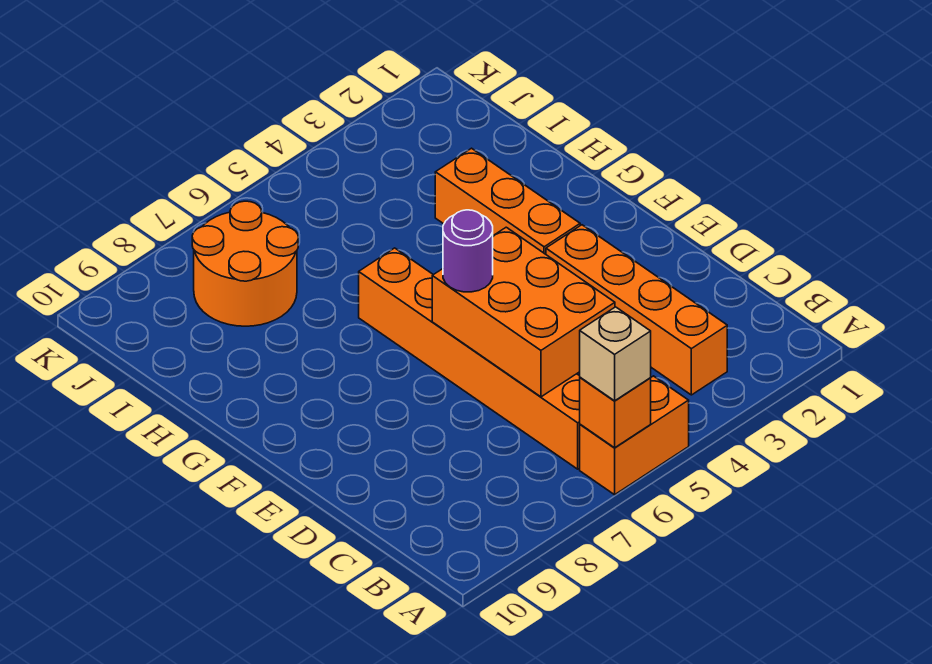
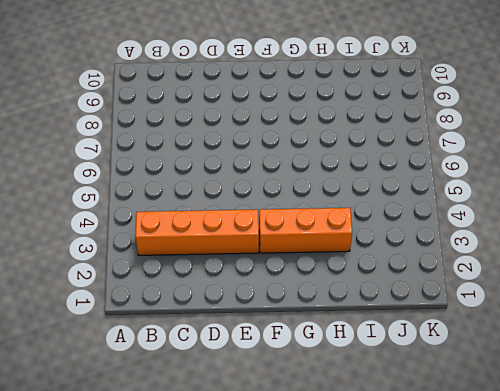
none -> orange brick A5:A6 level 1
none -> orange brick B6:G6 level 1

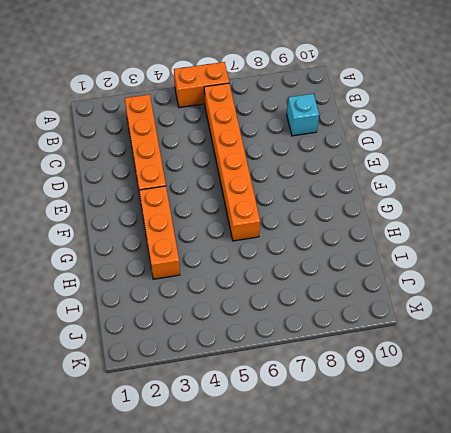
cyan brick C9 level 1 -> none
none -> orange round brick I7:J8 level 1
none -> orange brick A6 level 2

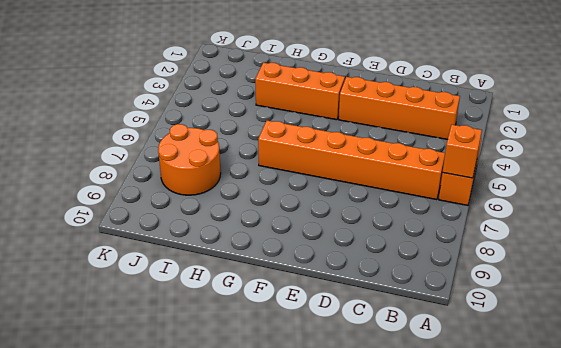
none -> orange brick C5:E6 level 2
none -> tan brick A6 level 3

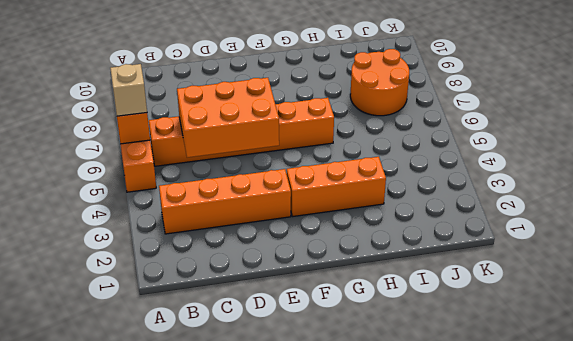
none -> purple round brick E6 level 3

